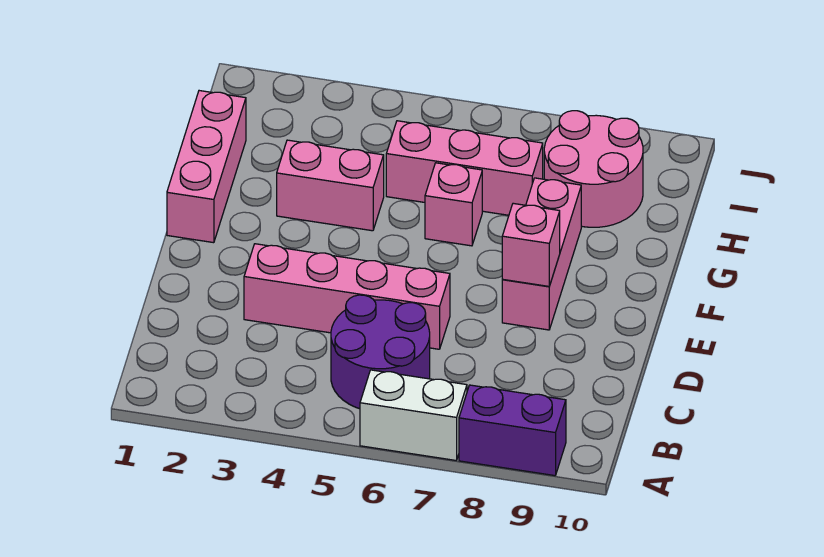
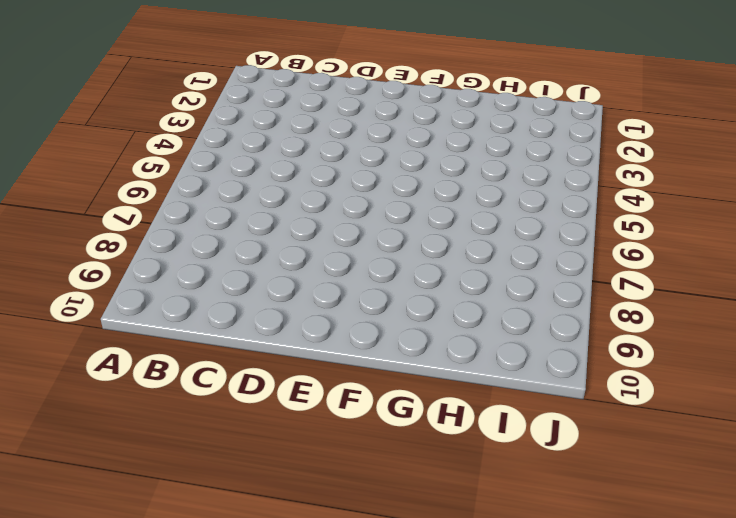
none -> white brick A6:A7 level 1
none -> purple brick A8:A9 level 1

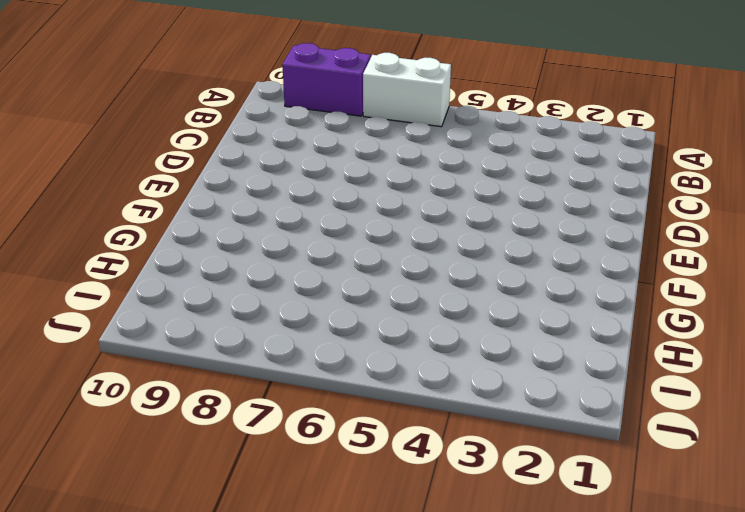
none -> purple round brick B5:C6 level 1
none -> pink brick D3:D6 level 1

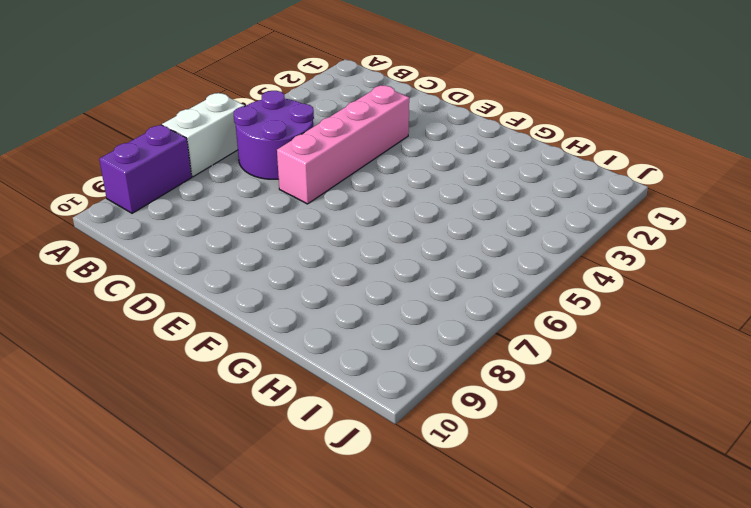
none -> pink brick E8:G8 level 1
none -> pink brick F1:H1 level 1

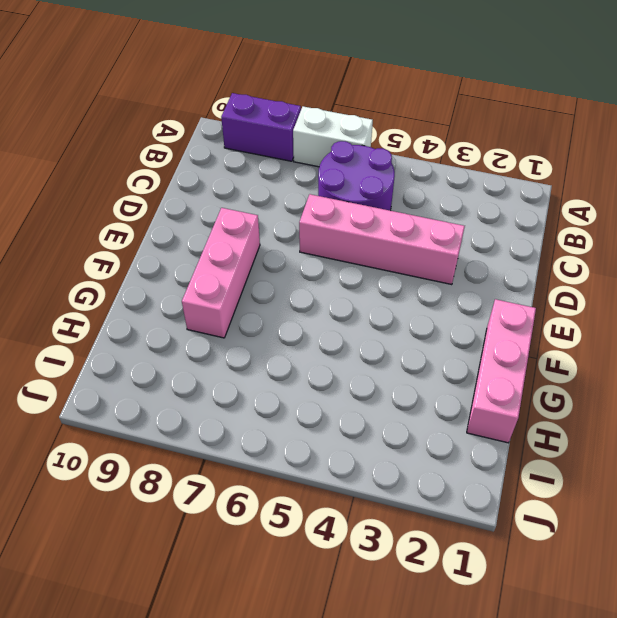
none -> pink brick G3:G4 level 1
none -> pink brick G6 level 1

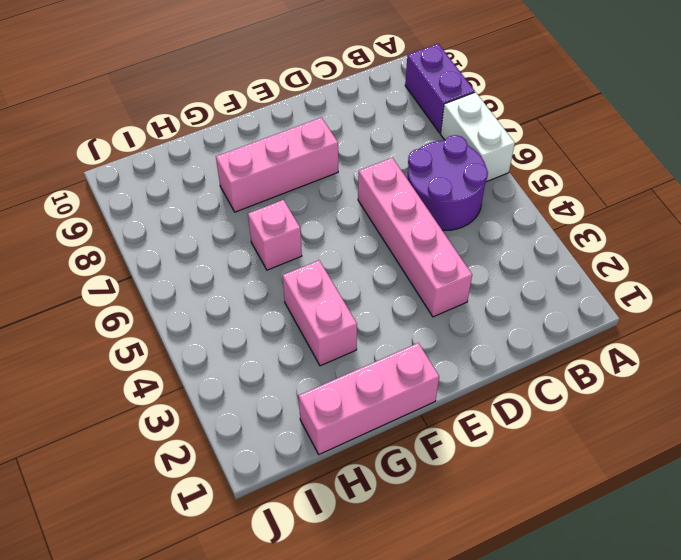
none -> pink brick H5:H7 level 1
none -> pink round brick H8:I9 level 1

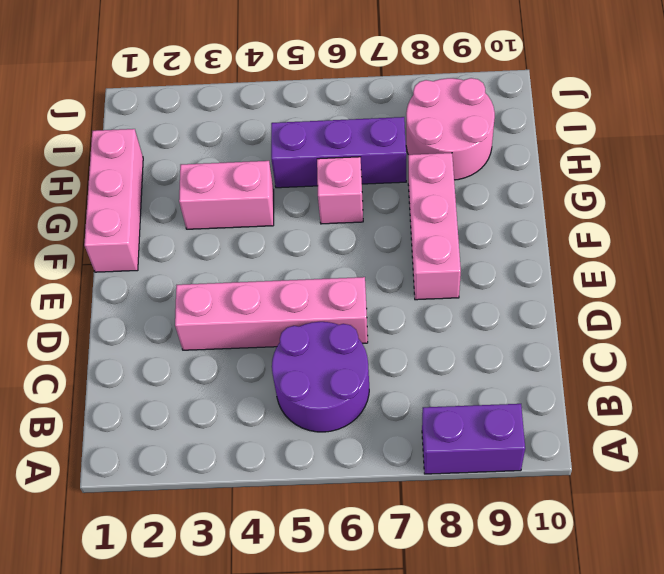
purple brick H5:H7 level 1 -> pink brick H5:H7 level 1
none -> white brick A6:A7 level 1
none -> pink brick E8 level 2

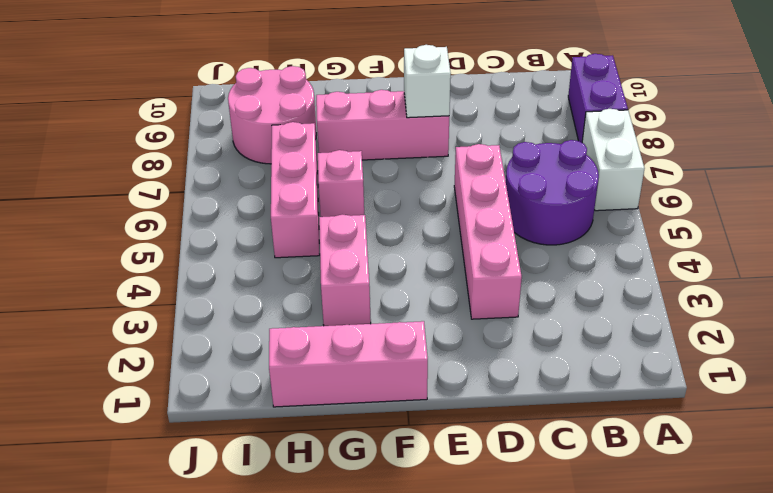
white brick E8 level 2 -> pink brick E8 level 2

